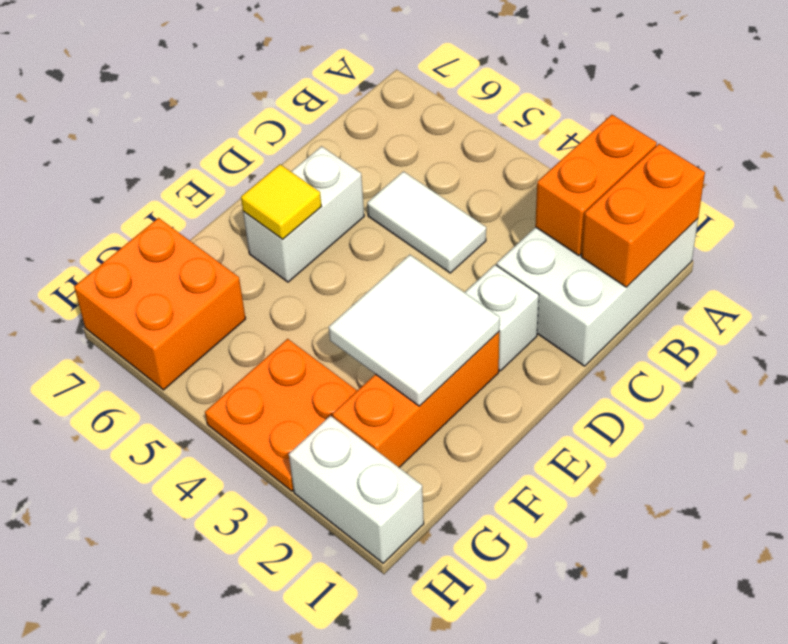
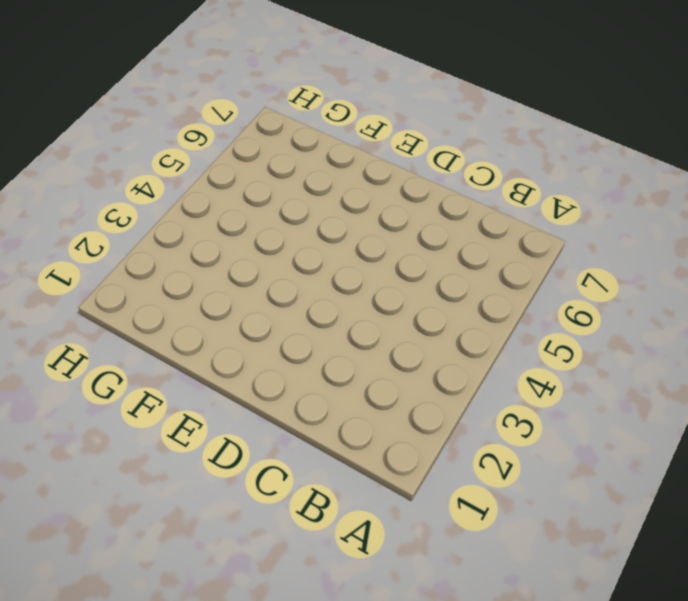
none -> white brick A1:C2 level 1
none -> white tile C4:C5 level 1
none -> white brick D2 level 1

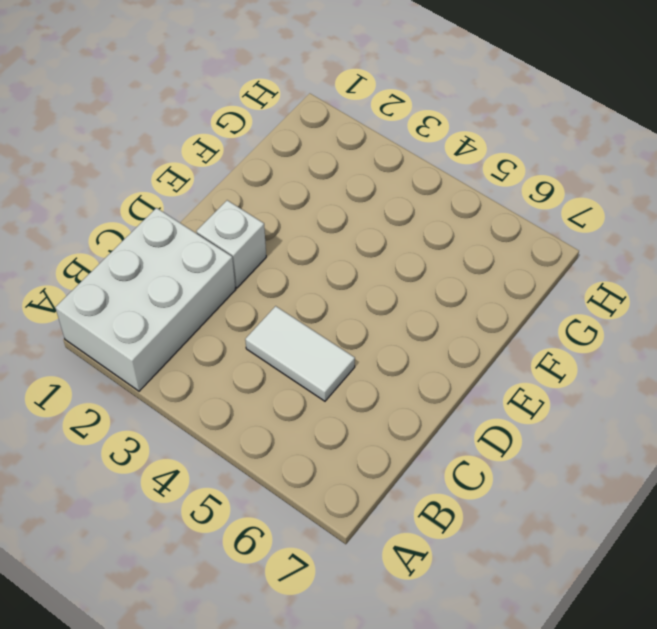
none -> white brick D6:E6 level 1
none -> orange brick E2:G2 level 1
none -> orange plate G3:H4 level 1

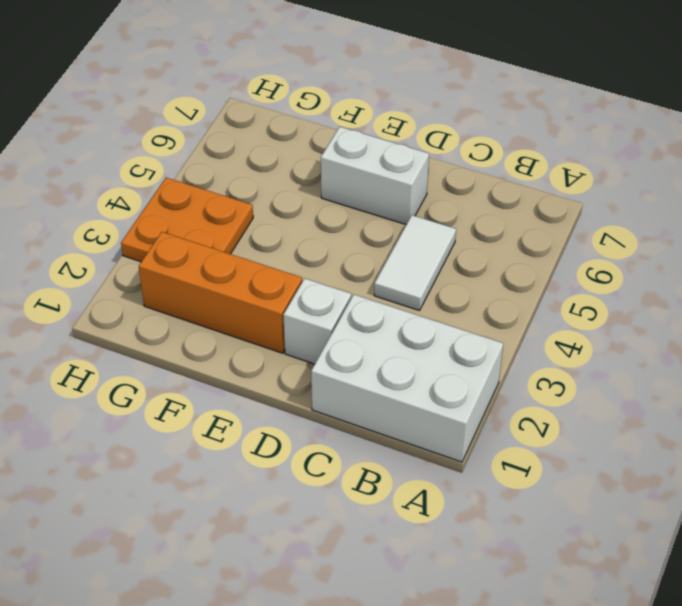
none -> orange brick G6:H7 level 1
none -> white brick H1:H2 level 1
none -> orange brick A1:B1 level 2

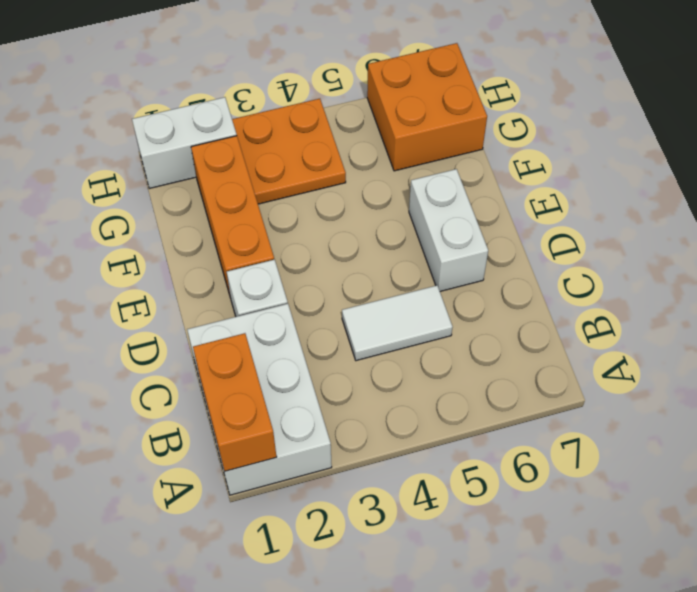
none -> orange brick A2:B2 level 2
none -> white tile E2:F3 level 2
none -> yellow tile E6 level 2

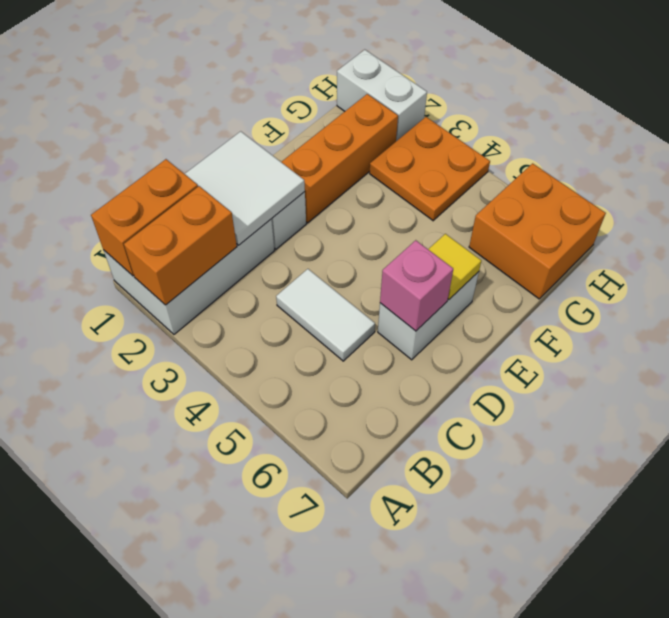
white tile C1:D2 level 2 -> white tile E2:F3 level 2
pink brick D6 level 2 -> none

